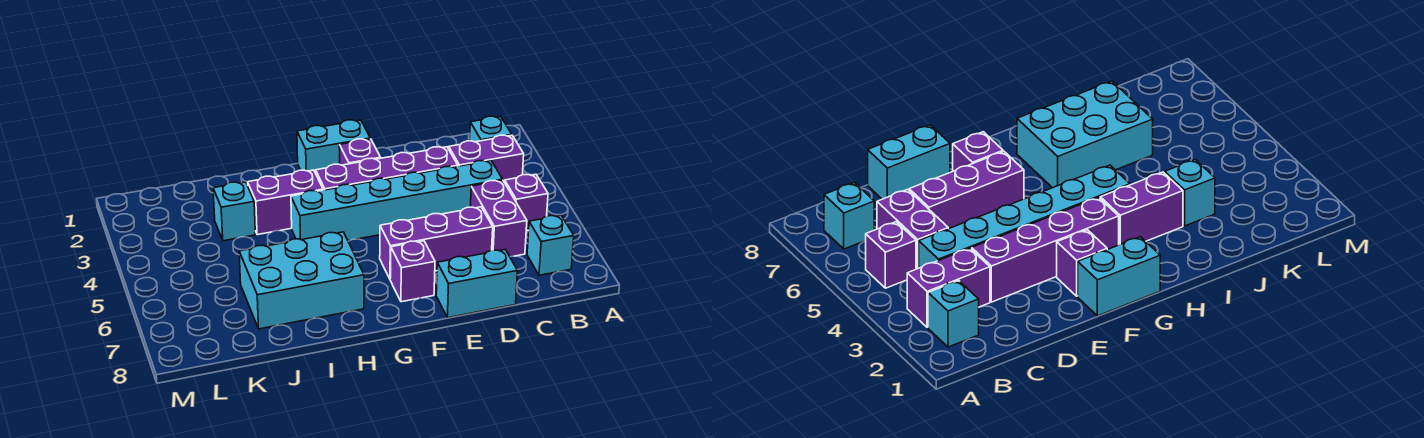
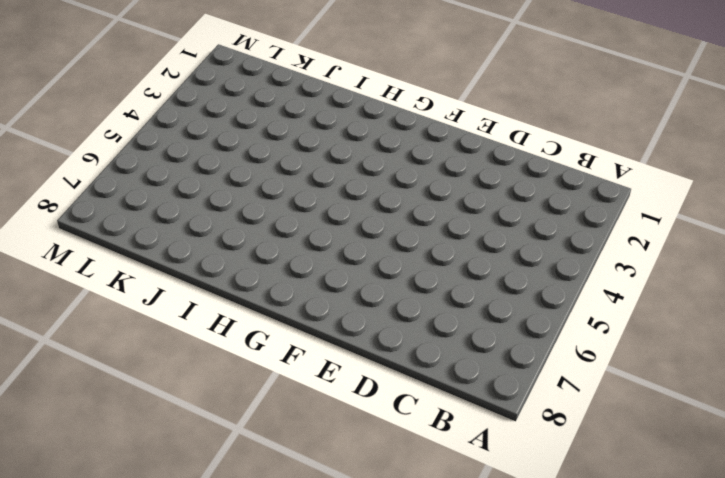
none -> cyan brick B2 level 1
none -> purple brick B3:C3 level 1
none -> purple brick B5 level 1

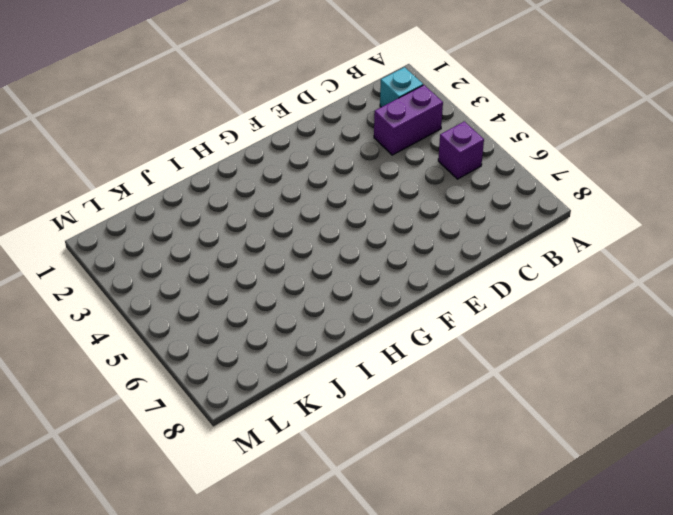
none -> cyan brick B7 level 1
none -> cyan brick C4:H4 level 1
none -> purple brick C5:C6 level 1

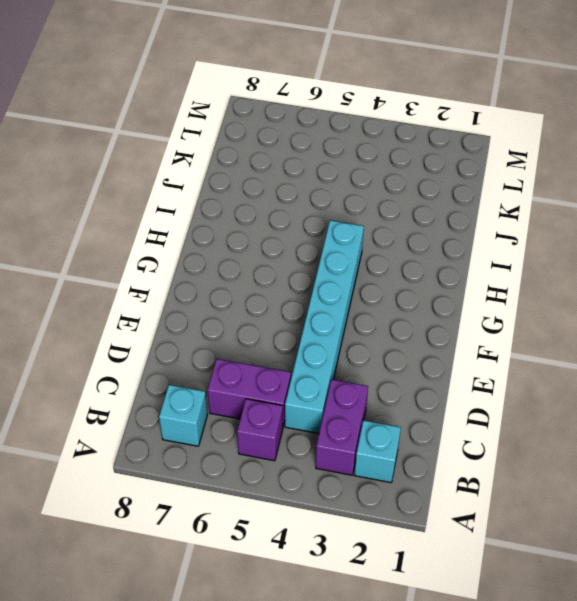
none -> purple brick D3:G3 level 1
none -> purple brick D6:F6 level 1
none -> cyan brick D8:E8 level 1

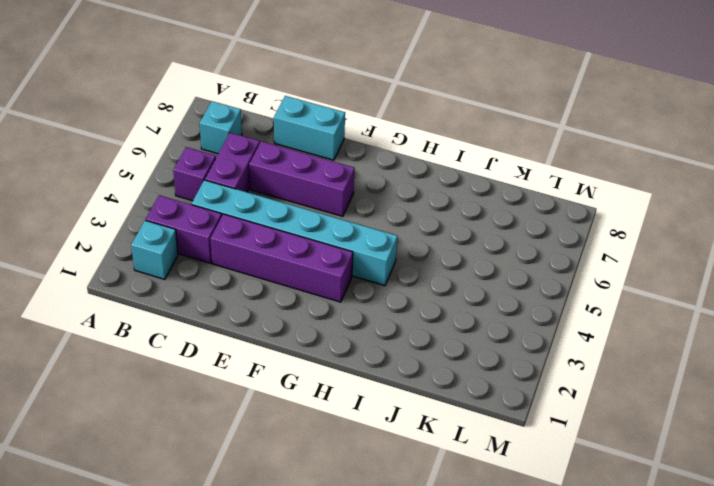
none -> cyan brick F1:G1 level 1
none -> purple brick F2 level 1
none -> purple brick F7 level 1

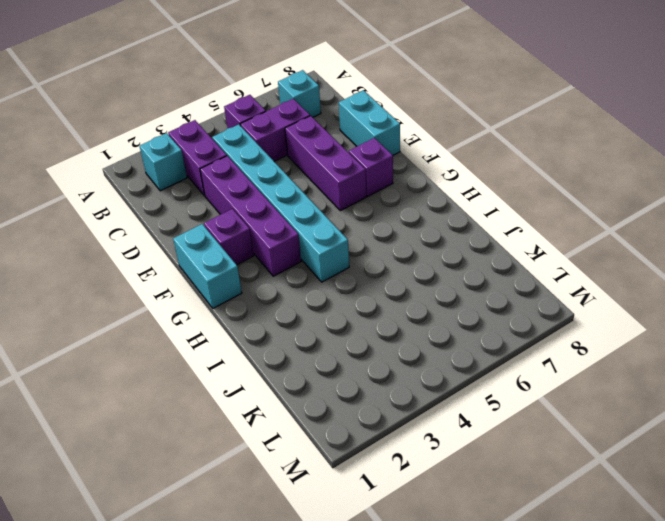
none -> purple brick H3:I3 level 1
none -> cyan brick H6:J7 level 1
none -> cyan brick J3 level 1

